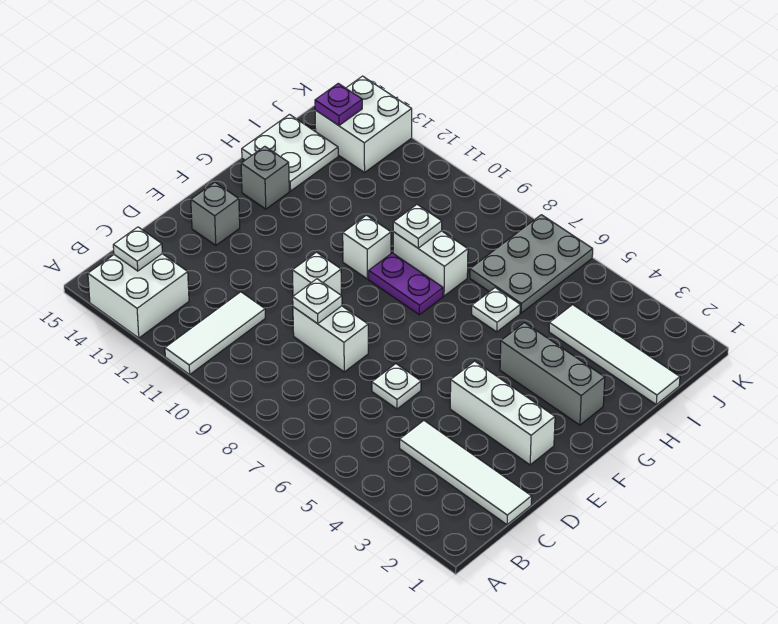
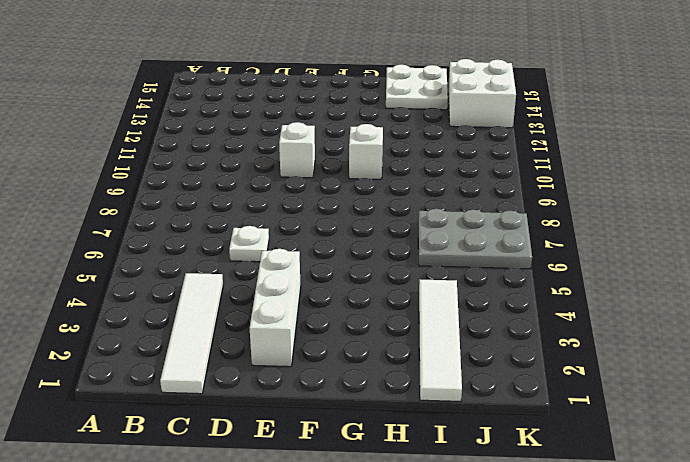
none -> white tile A11:C11 level 1
none -> white brick A13:B14 level 1
none -> white brick D8:D9 level 1

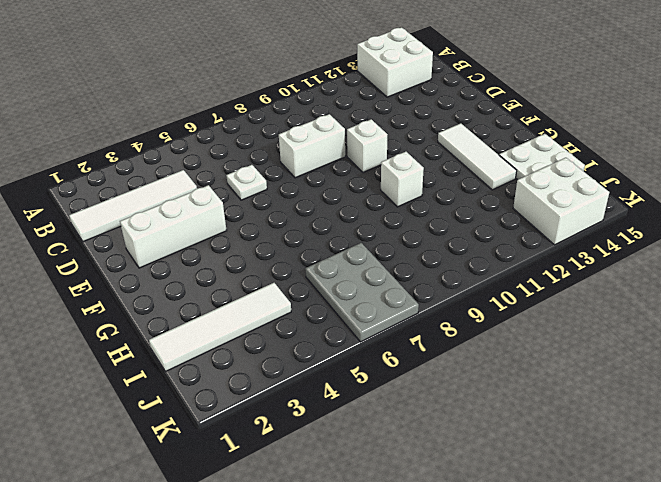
white tile F13:H13 level 1 -> white tile A11:C11 level 1
none -> grey brick E14 level 1
none -> grey brick G2:G4 level 1
none -> purple plate G8:G9 level 1

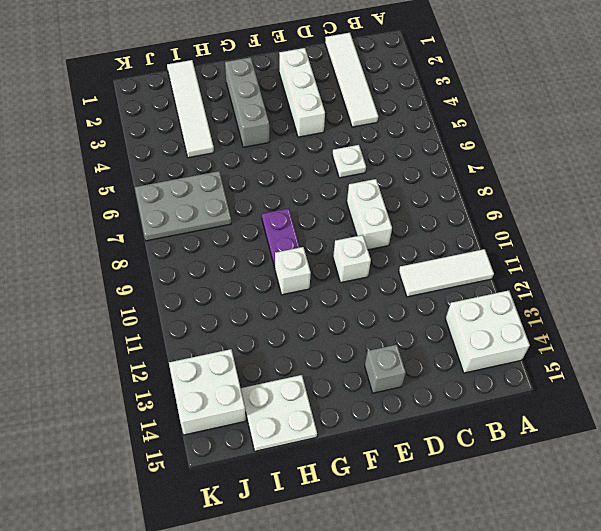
none -> grey brick G14 level 1
none -> white plate H6 level 1
none -> white brick H8:H9 level 1

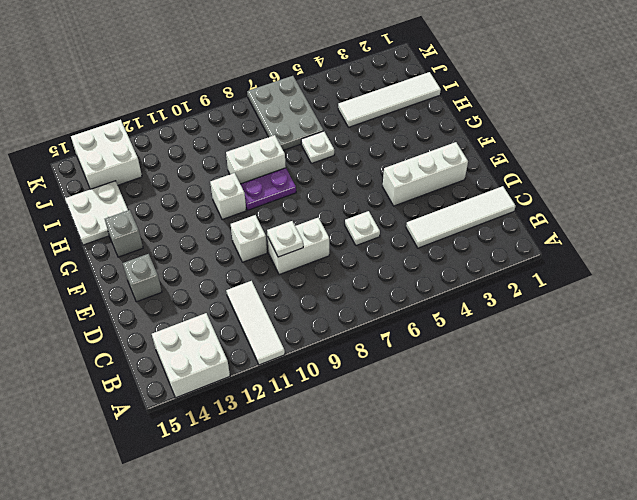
none -> grey brick G2:G4 level 1
none -> white plate B14 level 2
none -> white plate H9 level 2

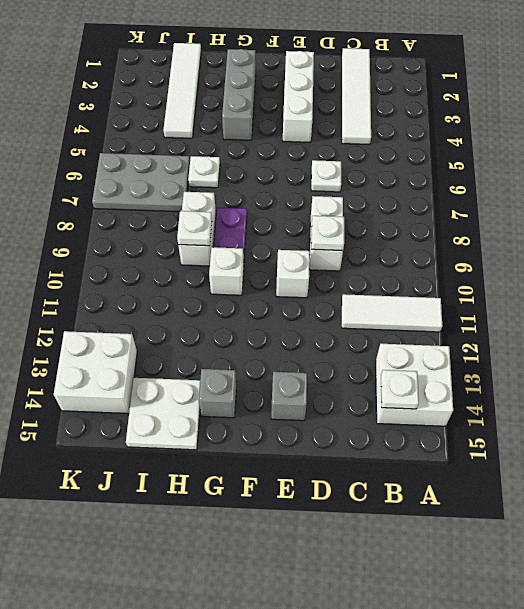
none -> purple plate J14 level 2

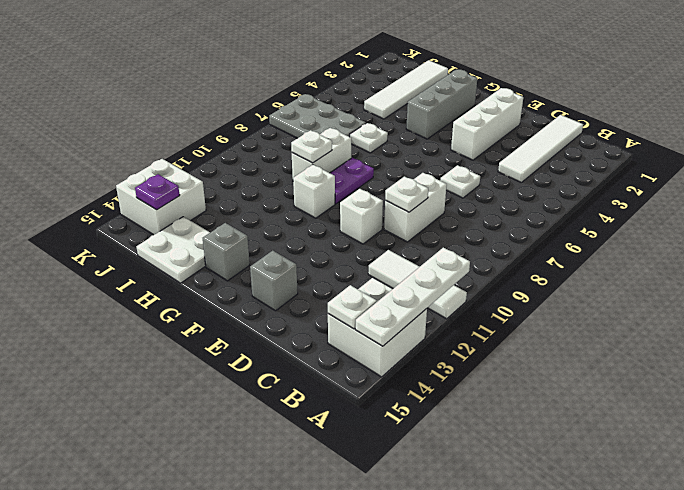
white plate A11:A14 level 2 -> none

